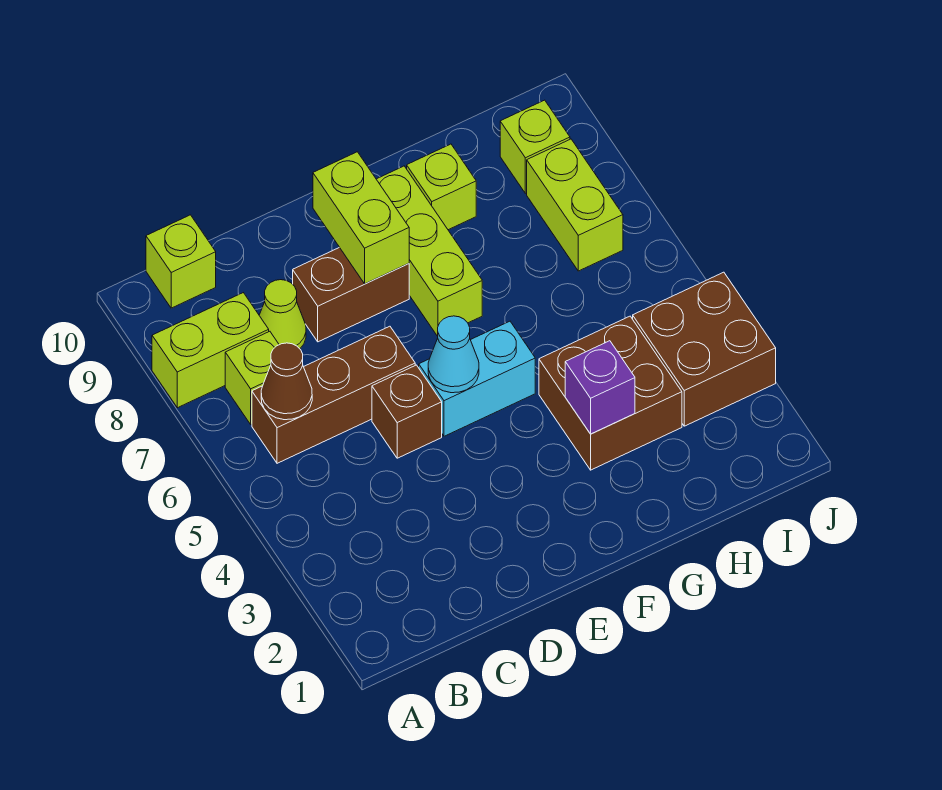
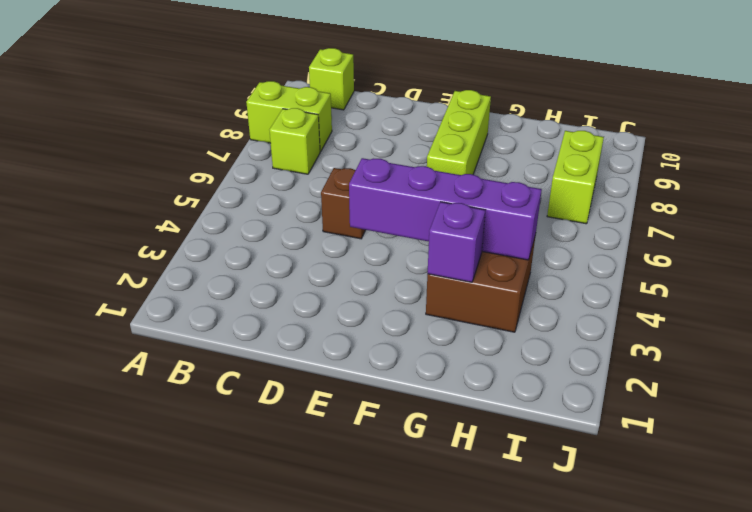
purple brick E4:H4 level 2 -> none
none -> brown brick B6:D6 level 1
none -> lime cone C8 level 1
none -> brown brick D8:E8 level 1

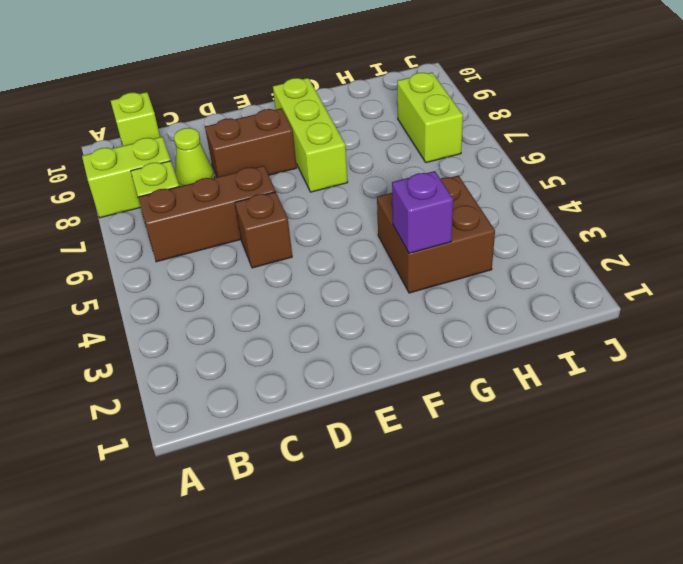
none -> cyan brick E5:F5 level 1
none -> lime brick G9 level 1
none -> brown brick I3:J4 level 1

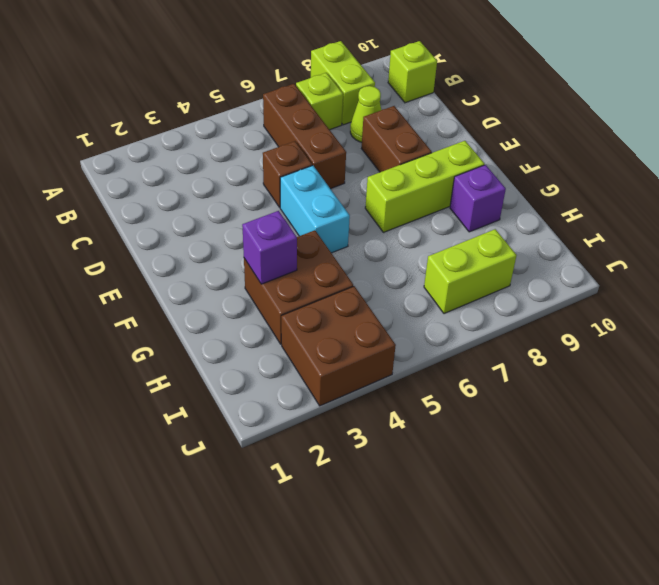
purple brick G9 level 1 -> lime brick G9 level 1
none -> lime brick I9 level 1
none -> brown cone B6 level 2
none -> cyan cone E5 level 2

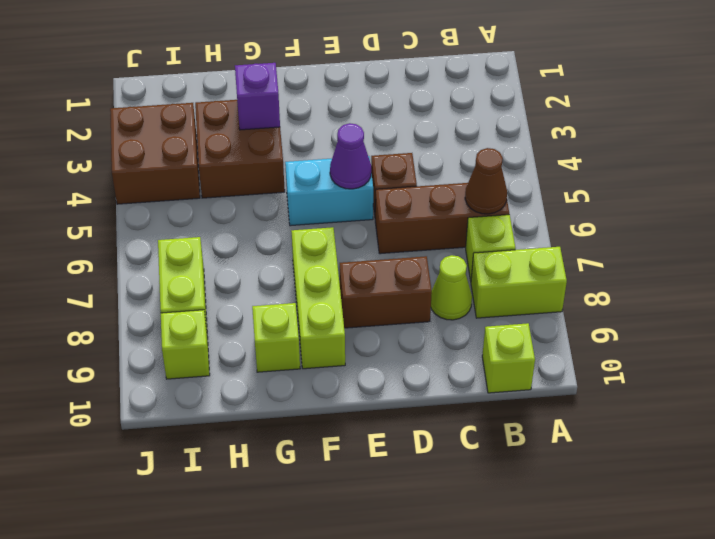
purple cone E5 level 2 -> cyan cone E5 level 2
none -> lime brick E8:E9 level 2

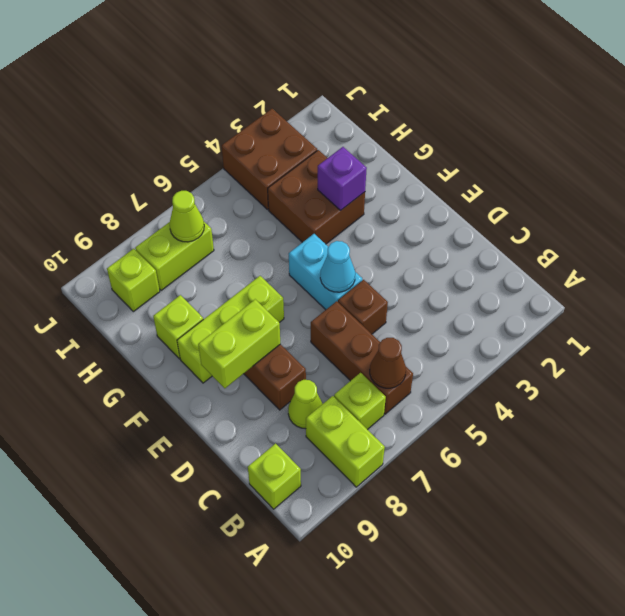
lime cone I7 level 2 -> none

